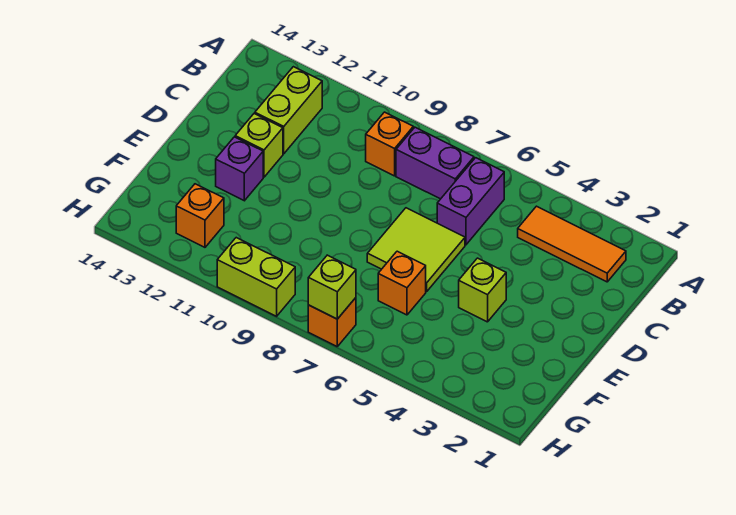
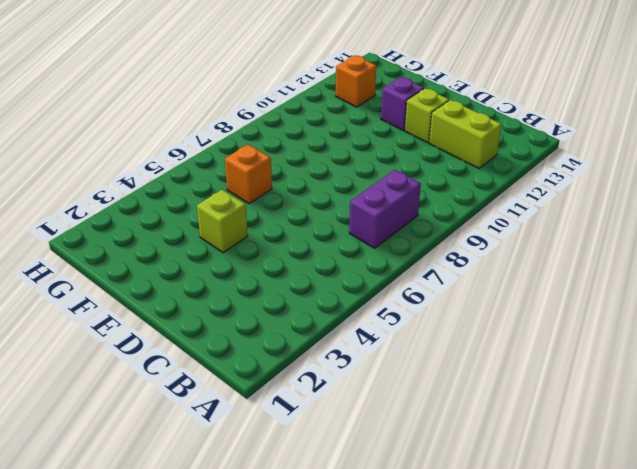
none -> orange tile B2:B4 level 1
none -> purple brick B6:C6 level 1
none -> orange brick B9 level 1

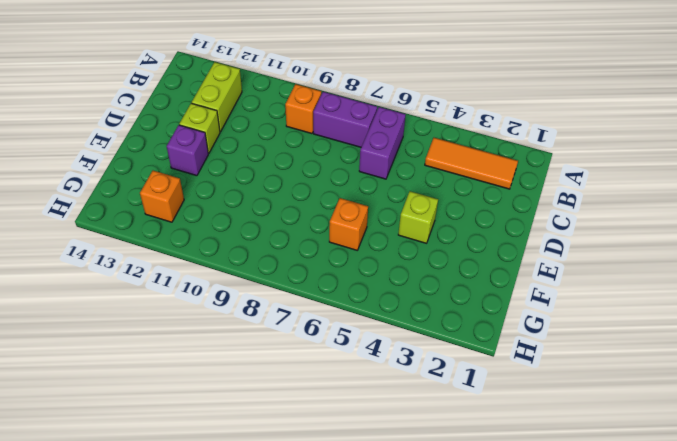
none -> lime tile D6:E7 level 1
none -> orange brick H7 level 1
none -> lime brick H9:H10 level 1

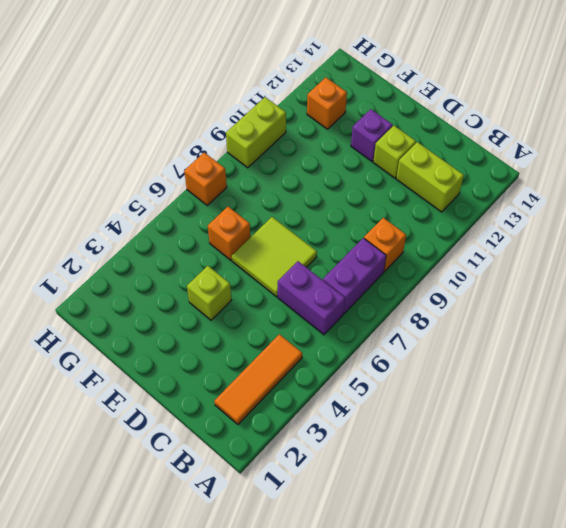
none -> lime brick H7 level 2

